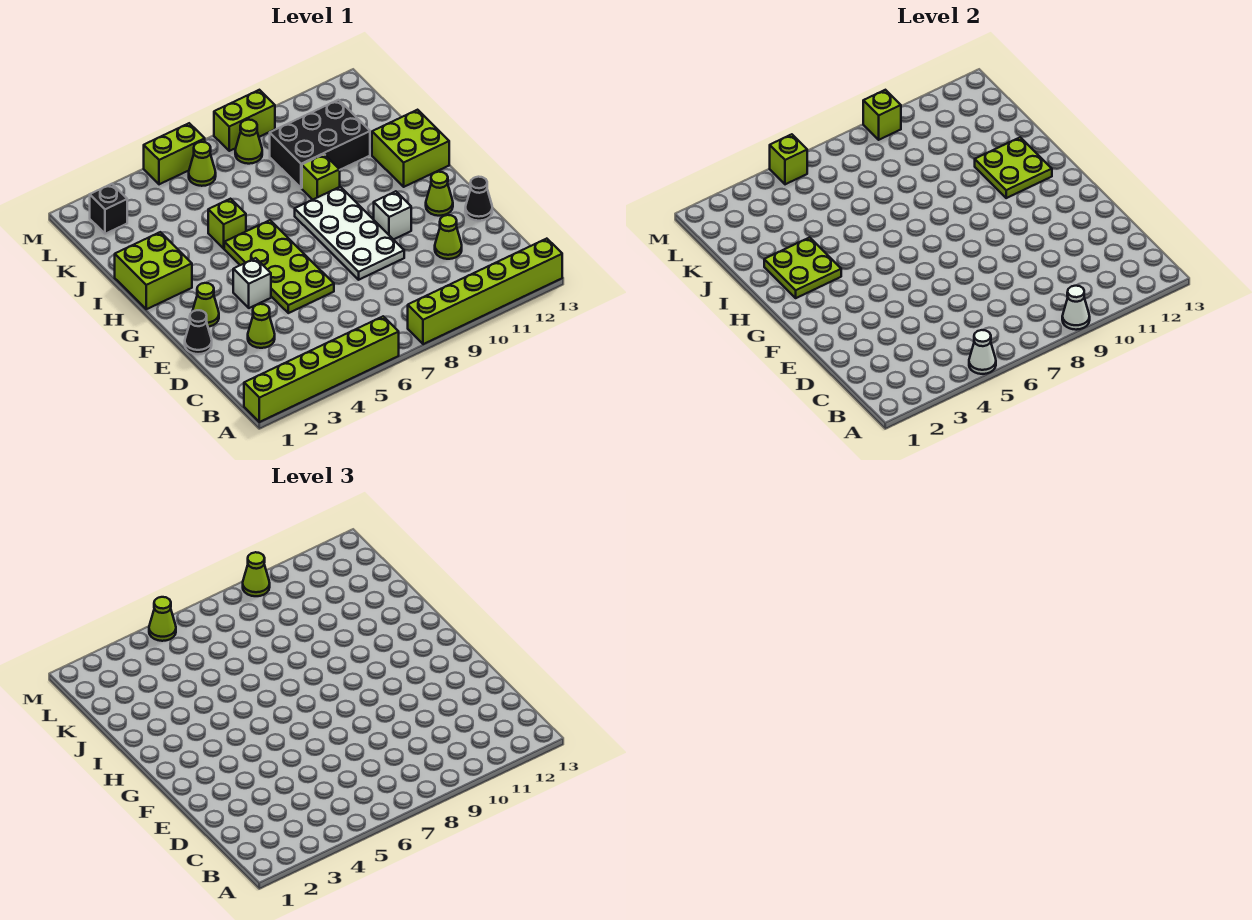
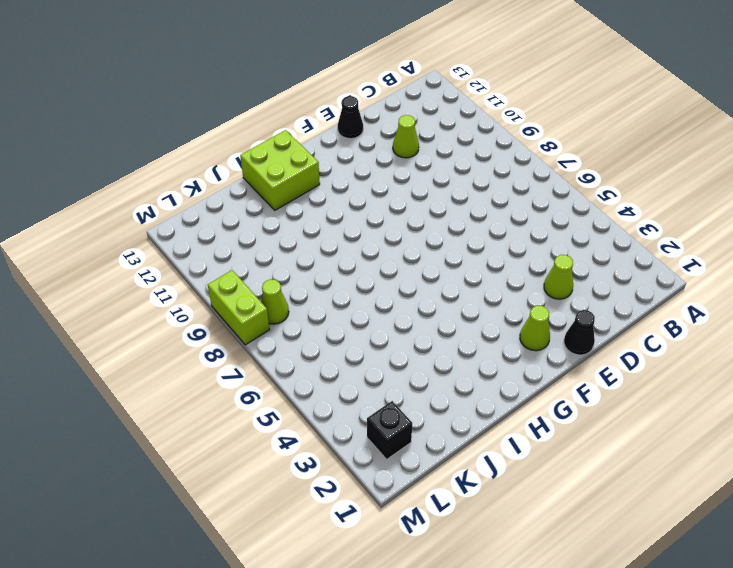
none -> lime brick A1:A6 level 1
none -> lime brick A8:A13 level 1
none -> lime plate E5:H6 level 1
none -> white plate E8:H9 level 1

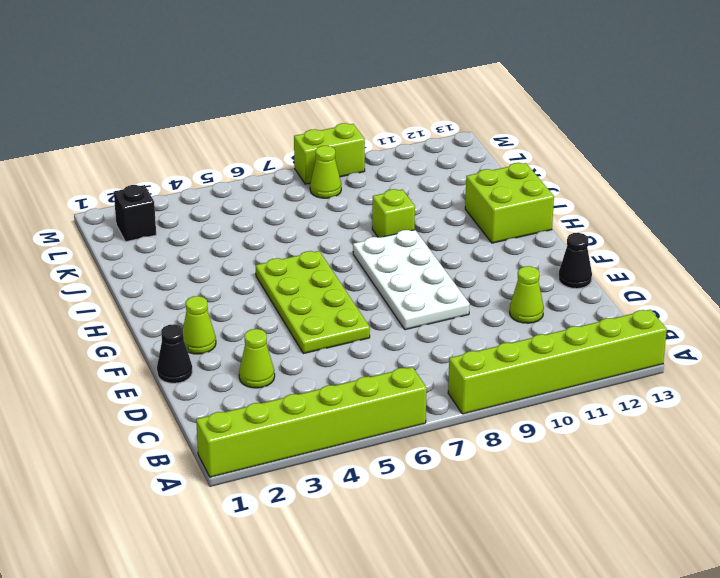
none -> white brick F4 level 1
none -> white brick F10 level 1
none -> lime cone F12 level 1
none -> lime brick H1:I2 level 1

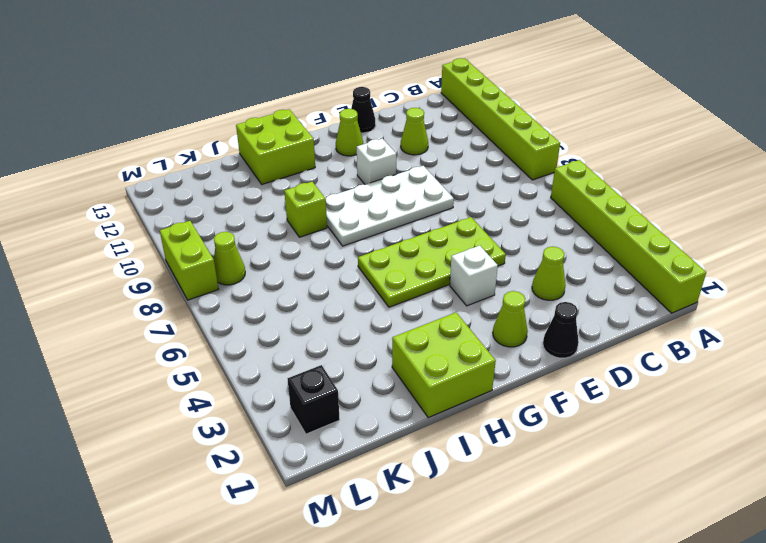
none -> lime brick I5 level 1
none -> black brick J9:K11 level 1
none -> lime cone L6 level 1
none -> lime brick M5:M6 level 1

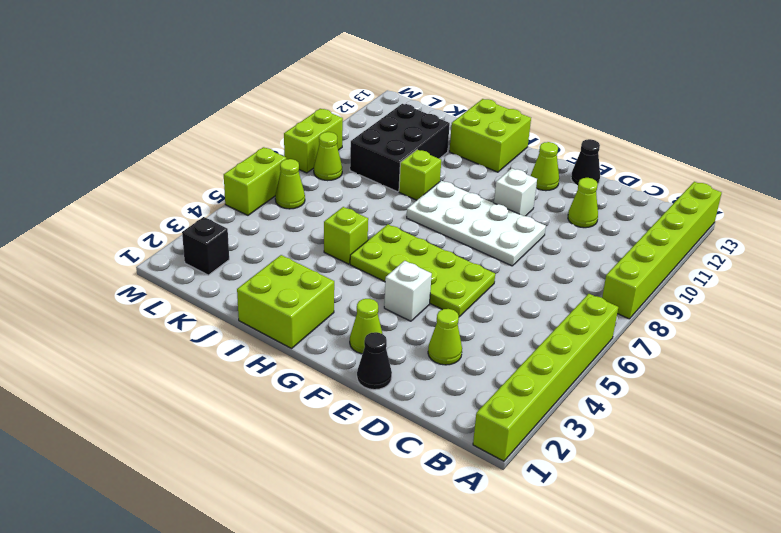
none -> white cone A5 level 2
none -> white cone A9 level 2
none -> lime plate H2:I3 level 2
none -> lime plate H11:I12 level 2

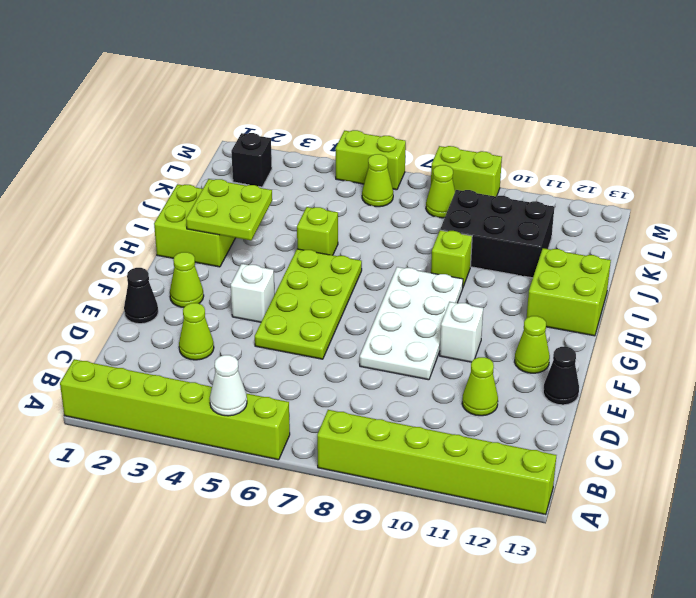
none -> white cone A9 level 2
none -> lime plate H11:I12 level 2
none -> lime brick M5 level 2
none -> lime brick M9 level 2

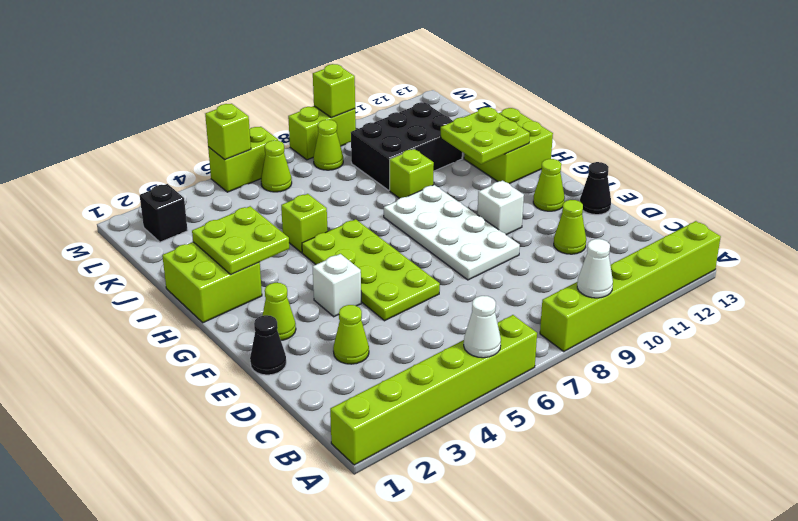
none -> lime cone M5 level 3
none -> lime cone M9 level 3

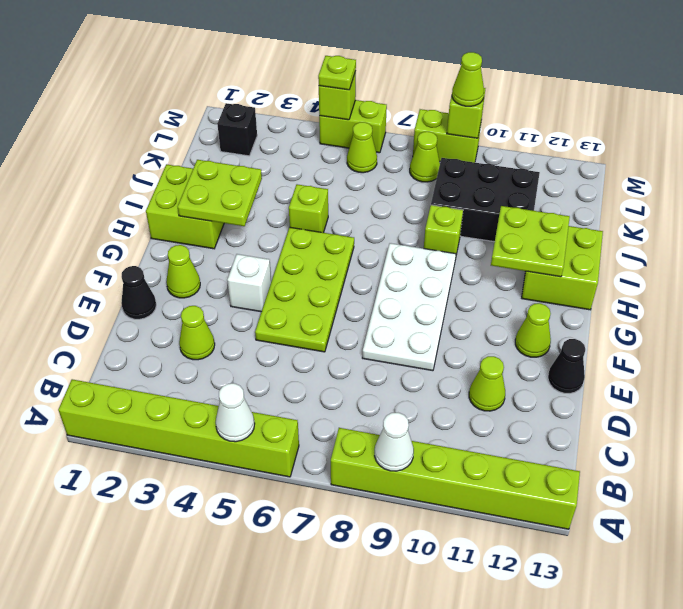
lime plate M5 level 3 -> lime cone M5 level 3
none -> white brick F10 level 1

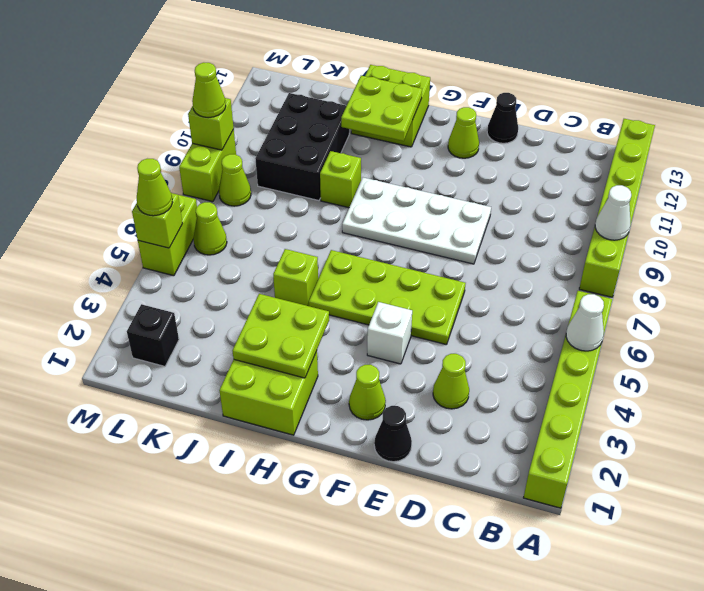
none -> lime cone D11 level 1
none -> white brick F10 level 1

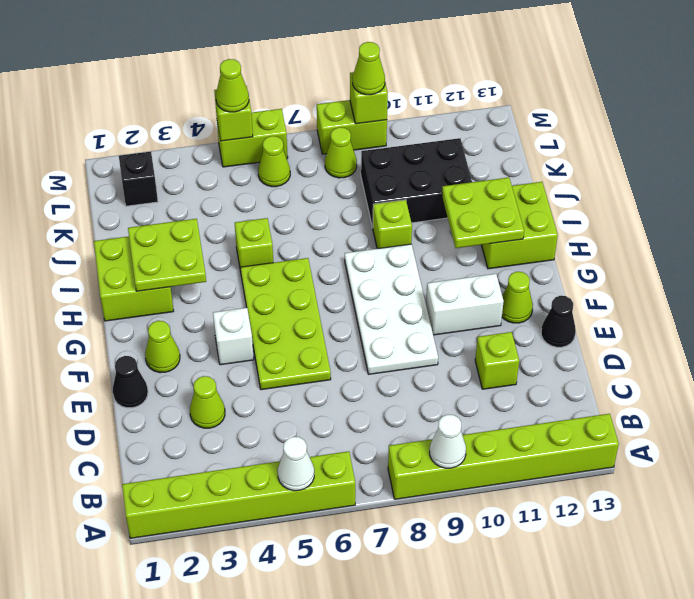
lime brick D11 level 1 -> lime cone D11 level 1
white brick F10:F11 level 1 -> white brick F10 level 1

